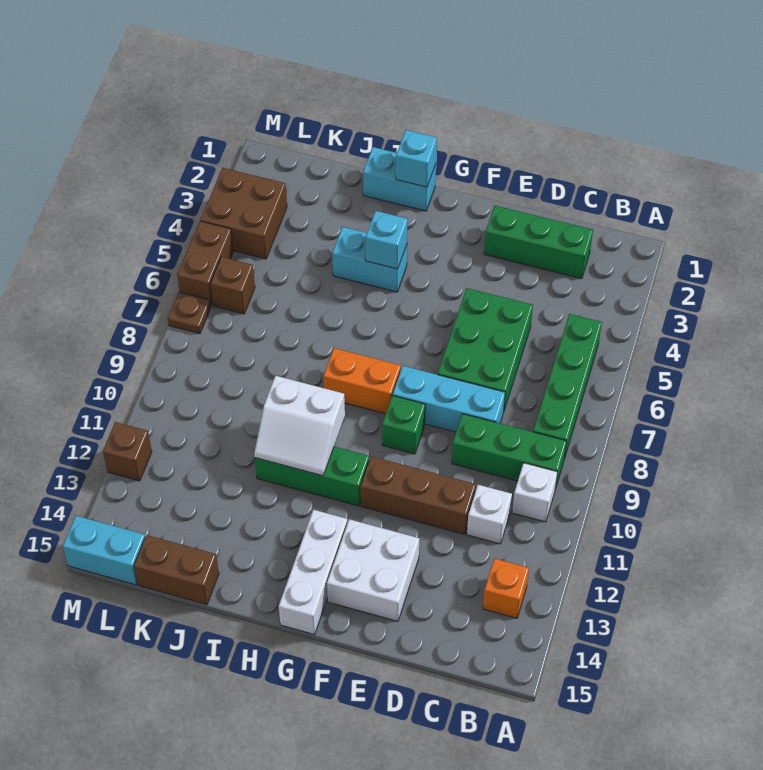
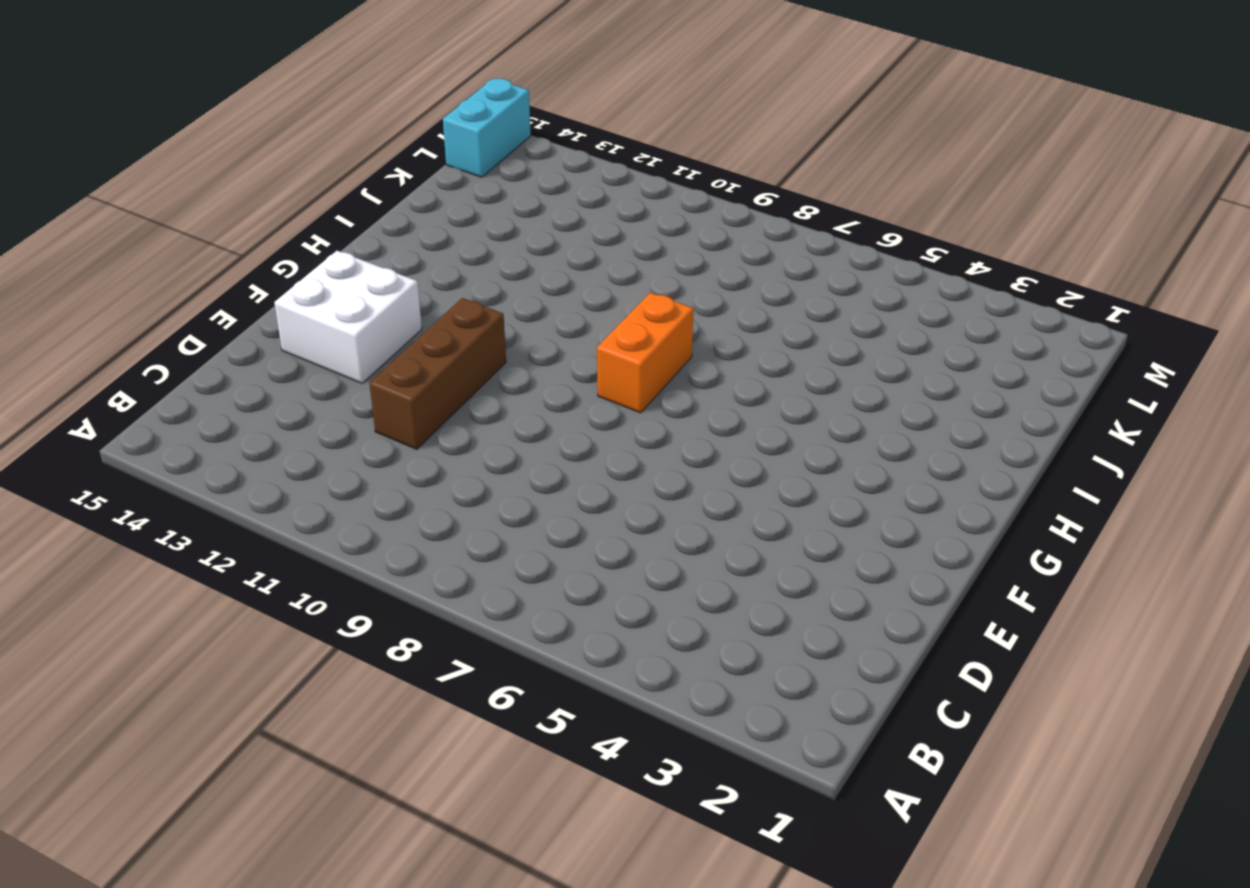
none -> green brick B5:B8 level 1
none -> green brick B9:D9 level 1
none -> white brick B10 level 1

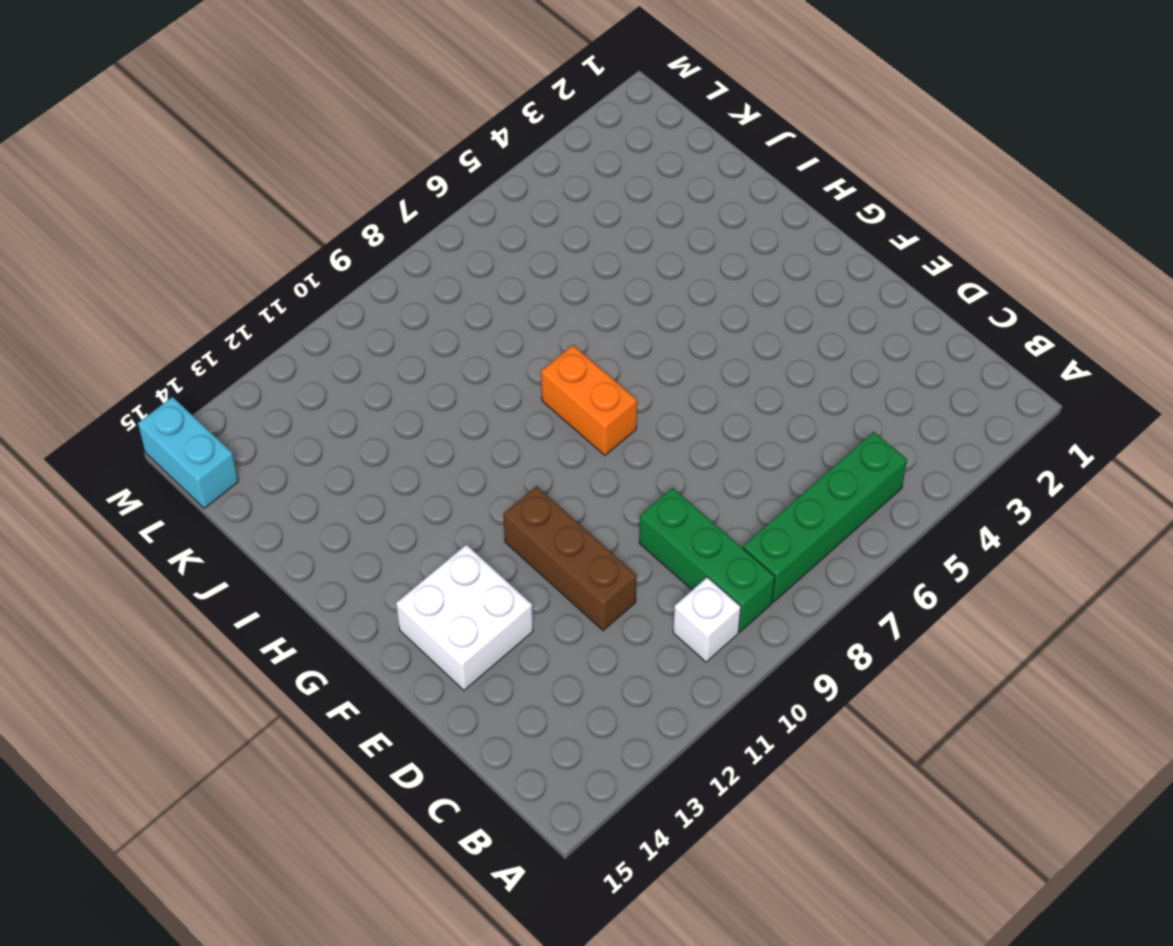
none -> orange brick B13 level 1
none -> green brick C2:E2 level 1
none -> white brick C11 level 1

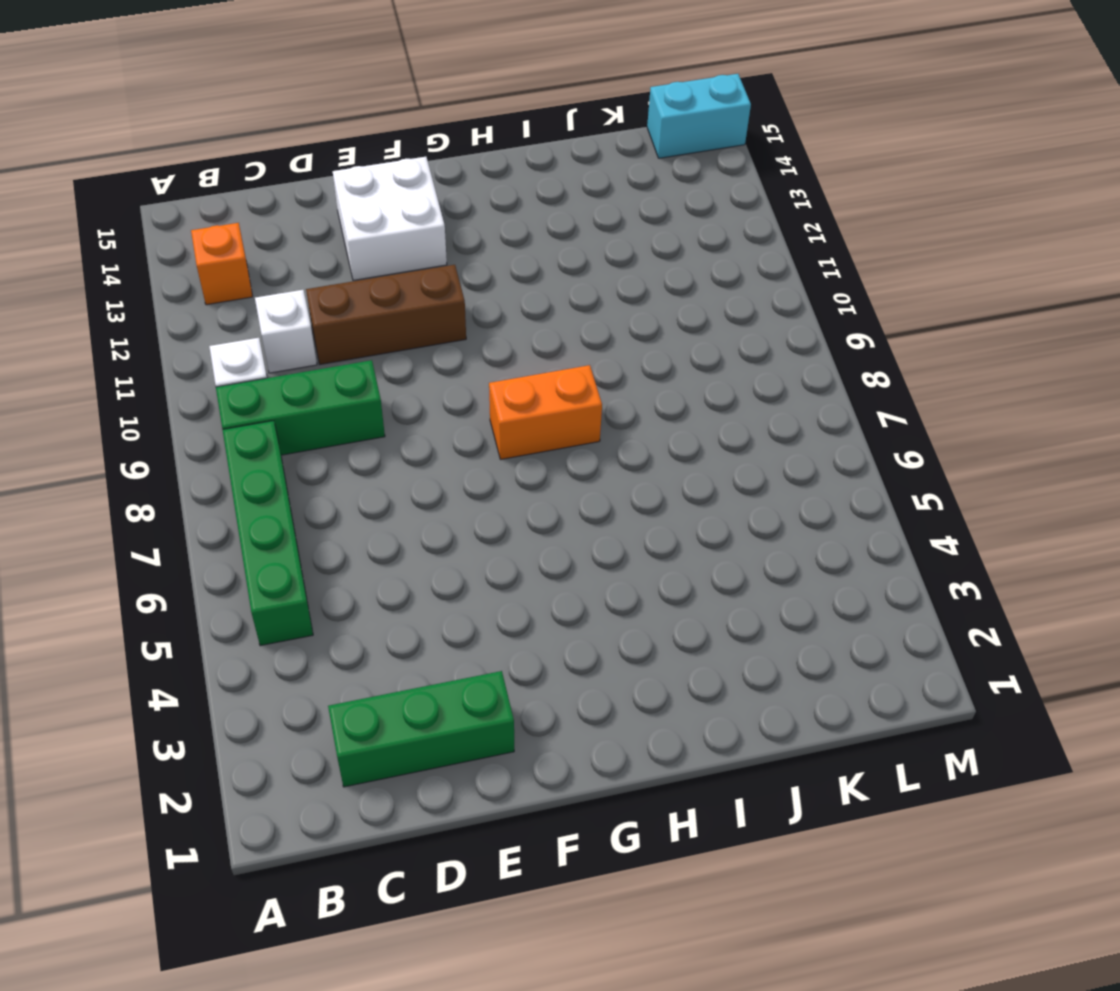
none -> green brick D5:E7 level 1
none -> cyan brick D8:F8 level 1
none -> green brick F9 level 1

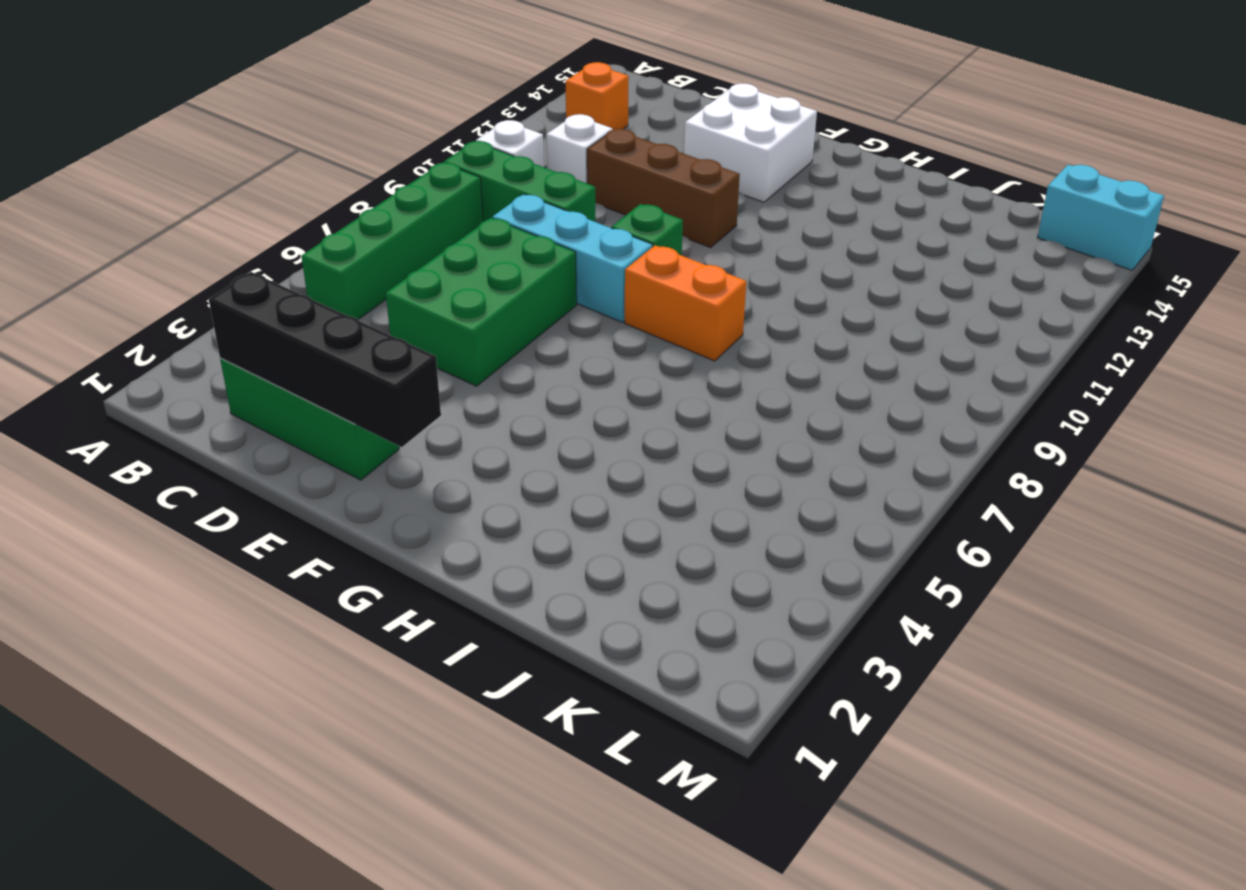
black brick C2:F2 level 2 -> none
none -> green brick G11:I11 level 1
none -> white brick G13:G15 level 1
none -> cyan brick H1:I1 level 1

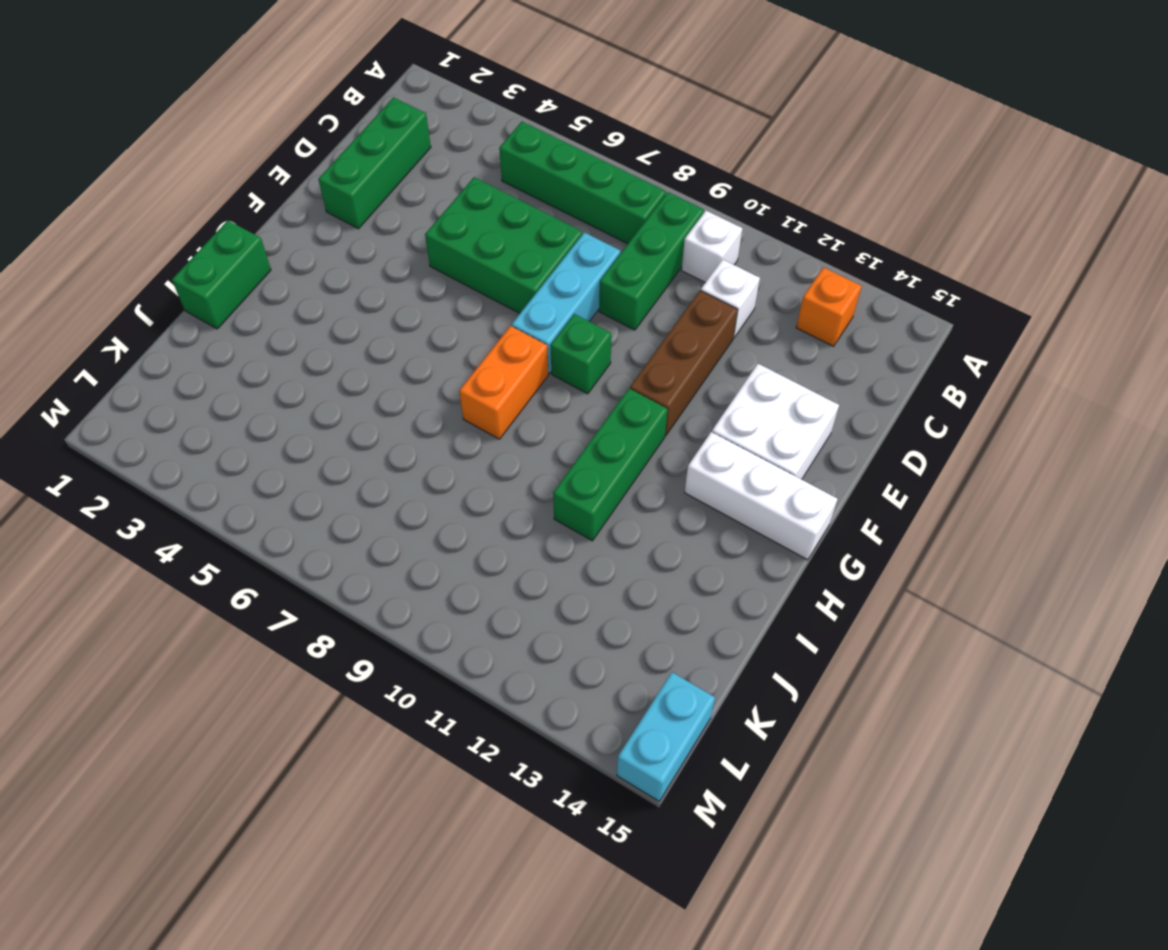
green brick H1:I1 level 1 -> cyan brick H1:I1 level 1
none -> cyan brick H4:I4 level 1
none -> brown brick J15:K15 level 1
none -> brown brick L3:M4 level 1

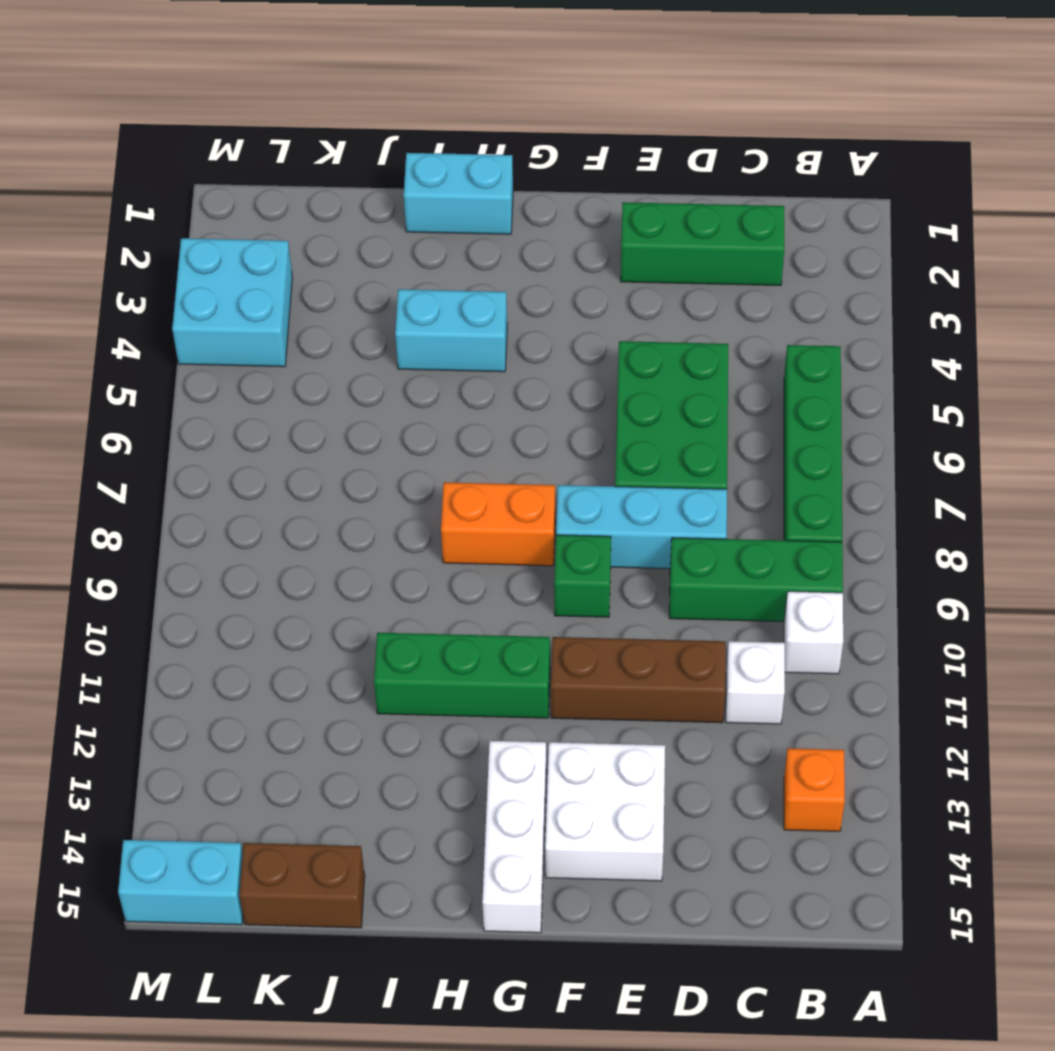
cyan brick L3:M4 level 1 -> brown brick L3:M4 level 1
none -> brown brick L6 level 1
none -> brown brick M5:M6 level 1
none -> brown plate M7 level 1

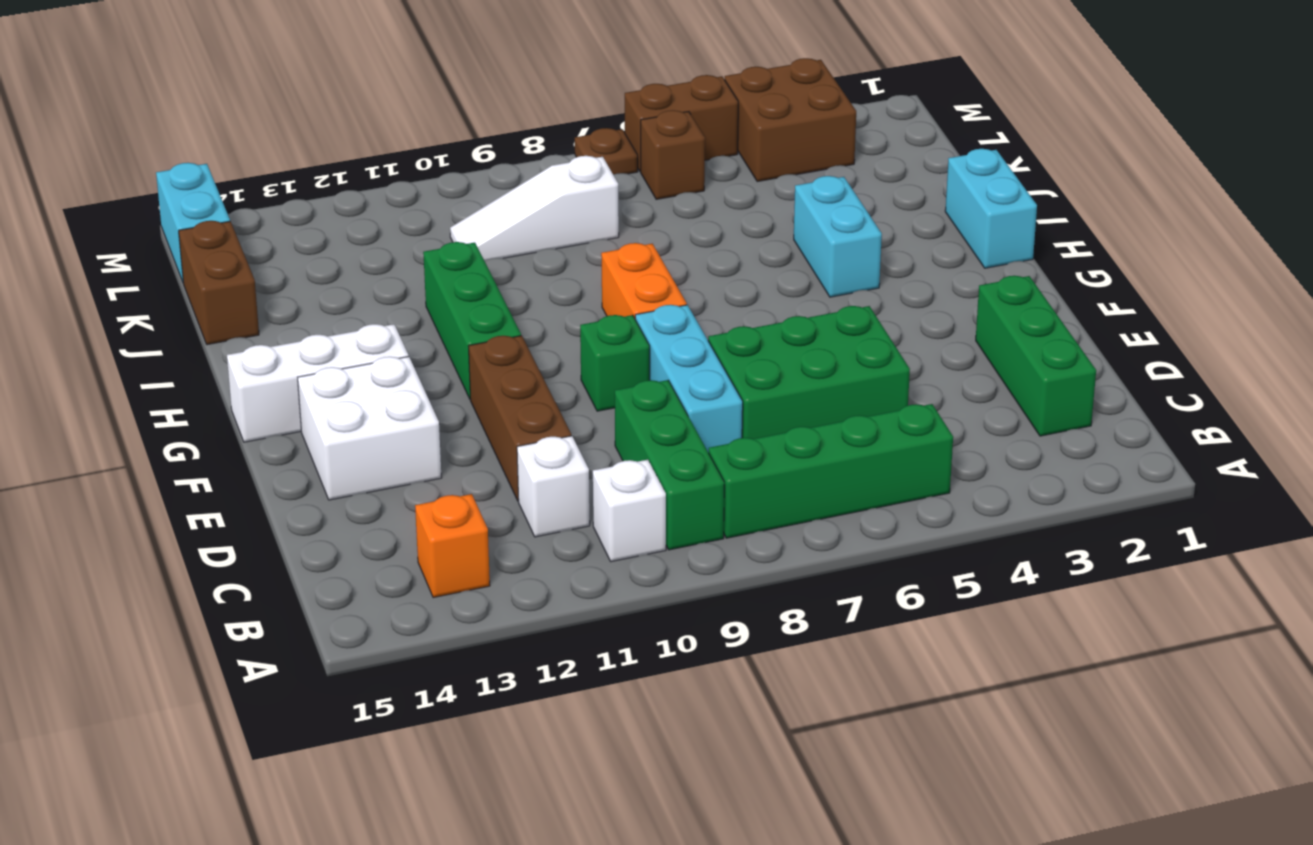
white slope K8:K10 level 1 top 8 -> none
none -> brown brick M12 level 1
none -> cyan brick H1 level 2
none -> cyan brick H4 level 2

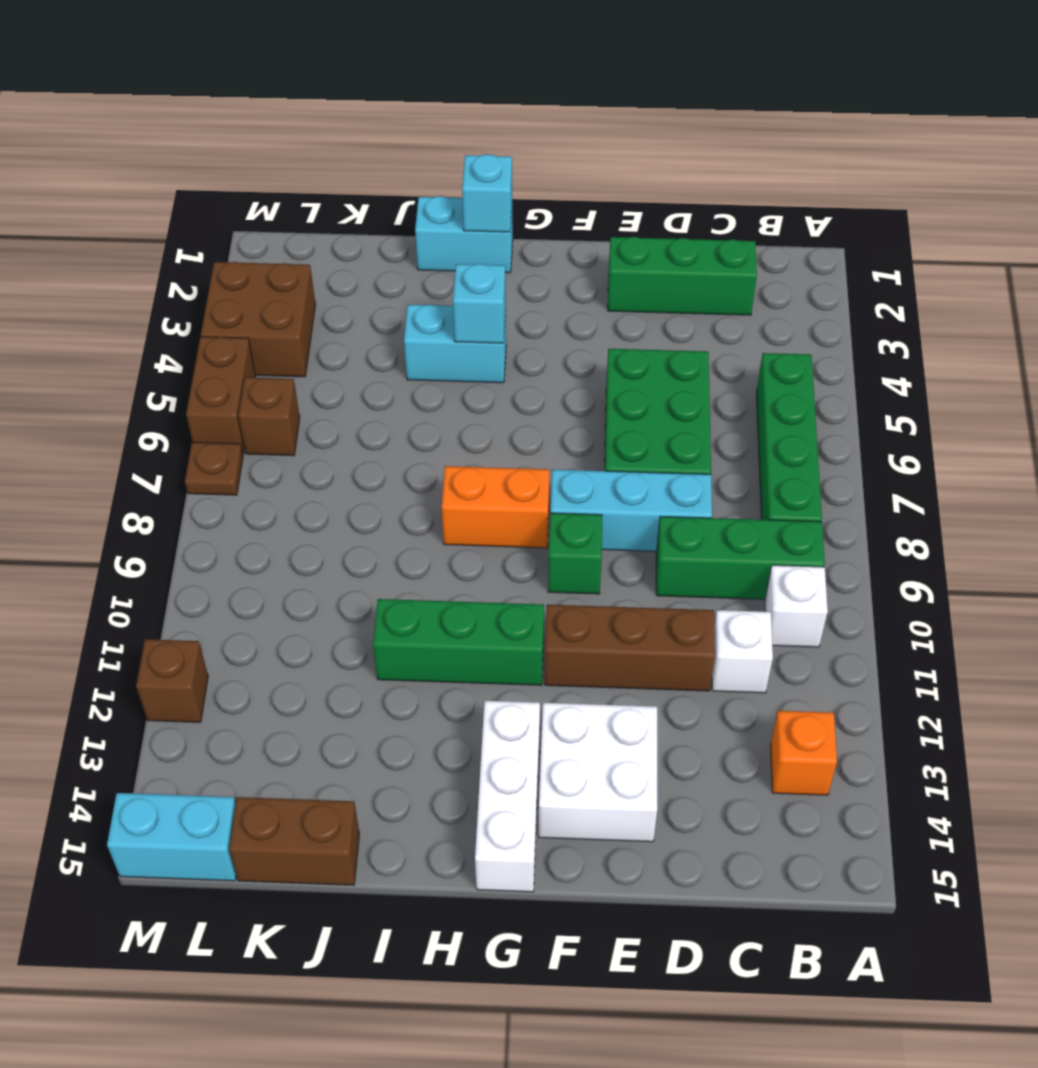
none -> white slope H10:I11 level 2 top 10

